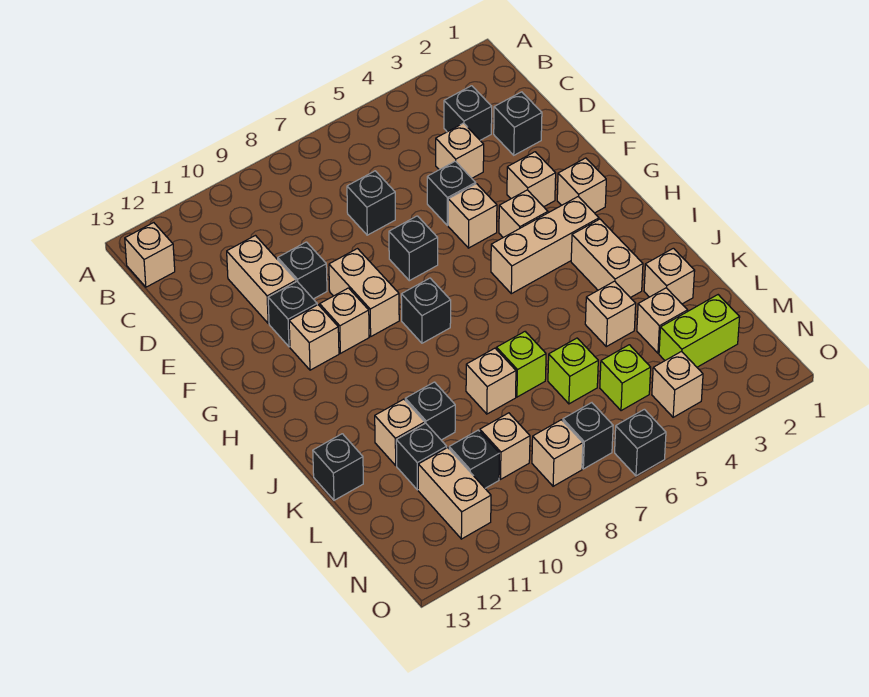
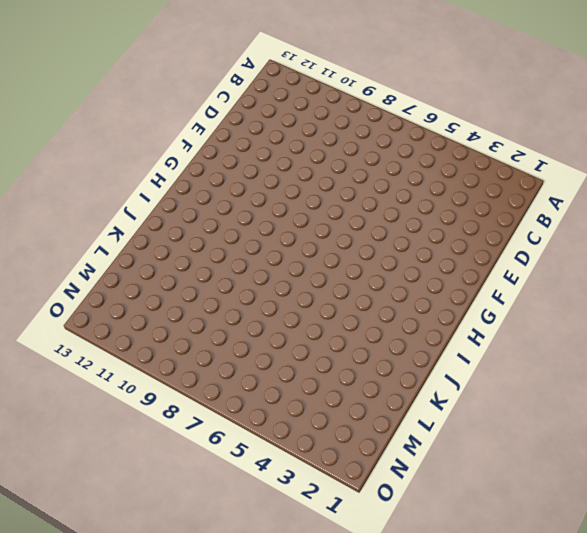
none -> tan brick B13 level 1
none -> black brick C3 level 1
none -> black brick D2 level 1
none -> tan brick D4 level 1

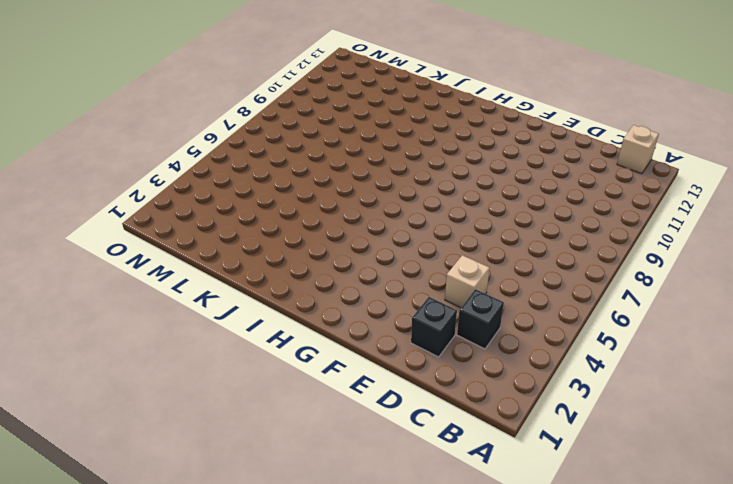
none -> black brick D7 level 1
none -> tan brick D11:E11 level 1
none -> black brick E5 level 1
none -> black brick E10 level 1

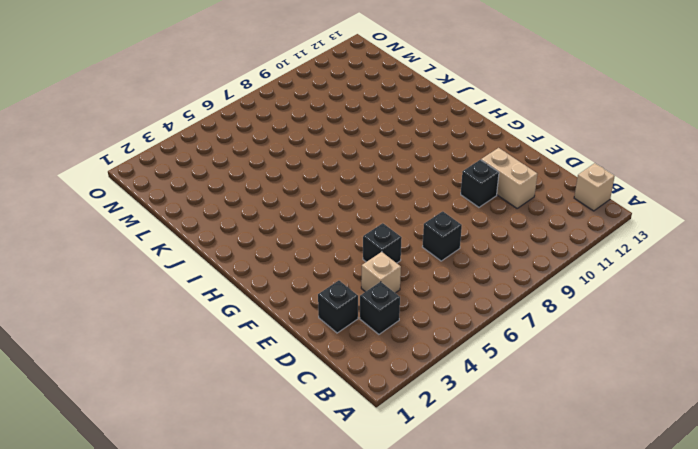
none -> tan brick F3 level 1
none -> tan brick F5 level 1
none -> black brick F7 level 1
none -> tan brick F9:G9 level 1

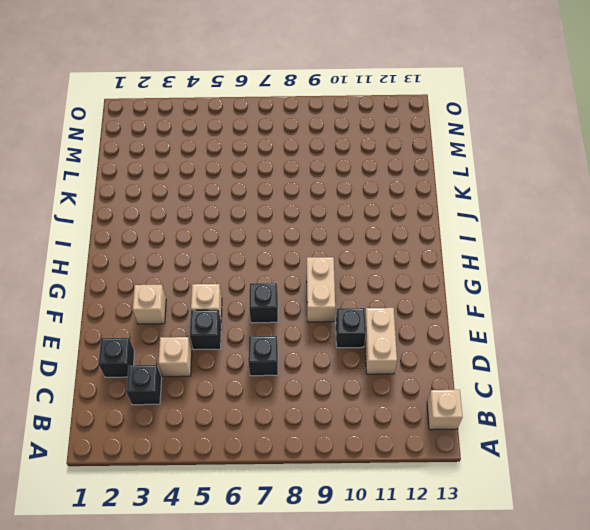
none -> black brick F11 level 1
none -> tan brick G2 level 1
none -> tan brick G4 level 1
none -> tan brick G10 level 1

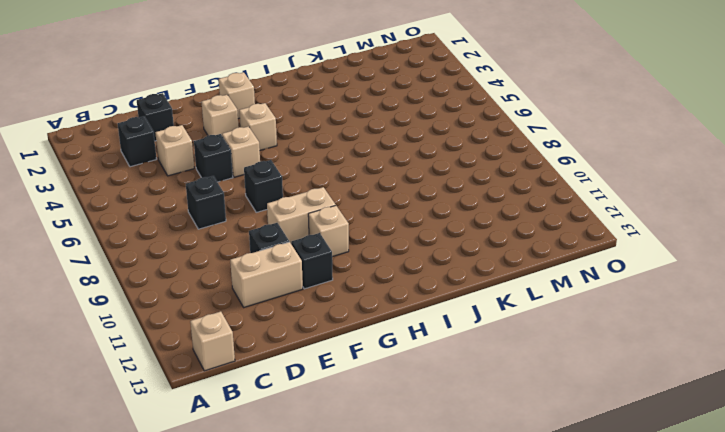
none -> tan brick G11 level 1
none -> tan brick H3:H5 level 1
none -> black brick H8 level 1
none -> tan brick I3:J3 level 1

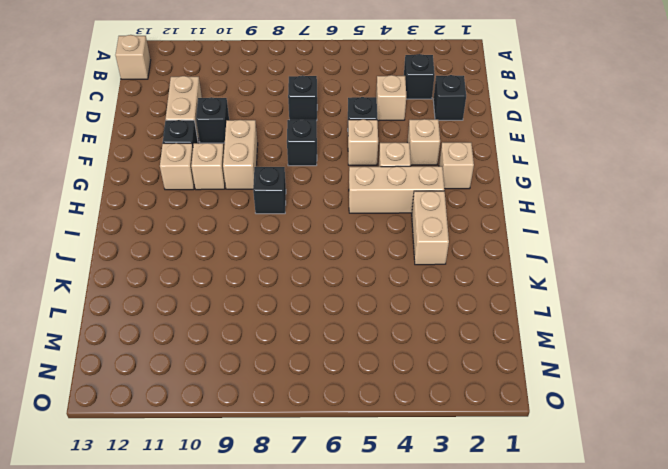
none -> tan brick K2 level 1
none -> tan brick K4 level 1
none -> lime brick K7 level 1
none -> tan brick K8 level 1

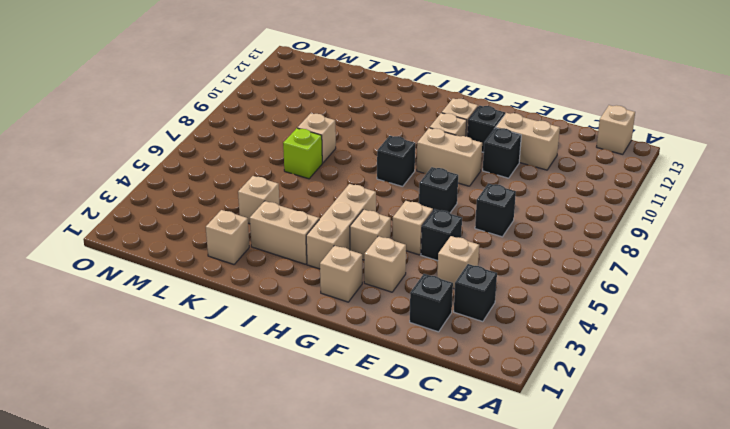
none -> black brick K10 level 1
none -> tan brick K11 level 1
none -> black brick K13 level 1
none -> tan brick L3 level 1

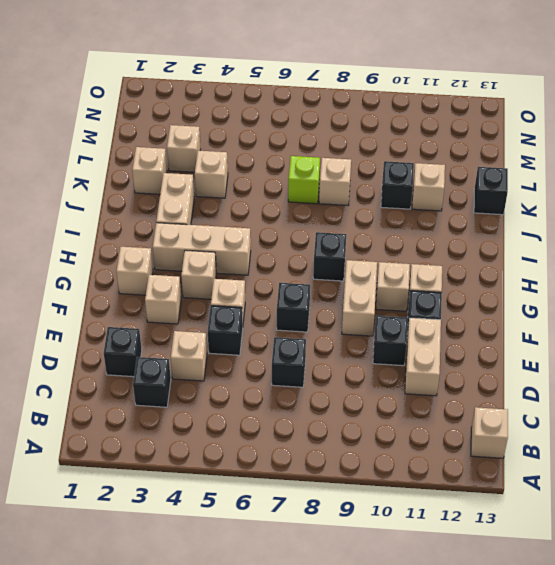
none -> lime brick L6 level 1
none -> black brick L11 level 1
none -> lime brick M2:M3 level 1
none -> lime brick M5 level 1

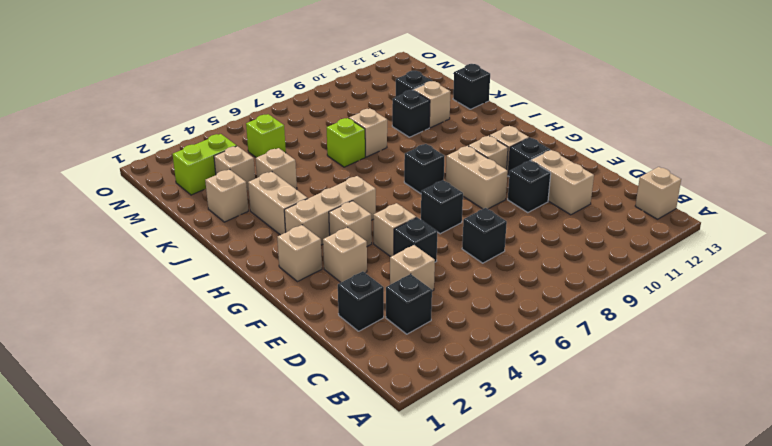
none -> lime brick L6 level 1
none -> tan brick M9 level 1
none -> black brick M10 level 1
none -> tan brick M11:N11 level 1

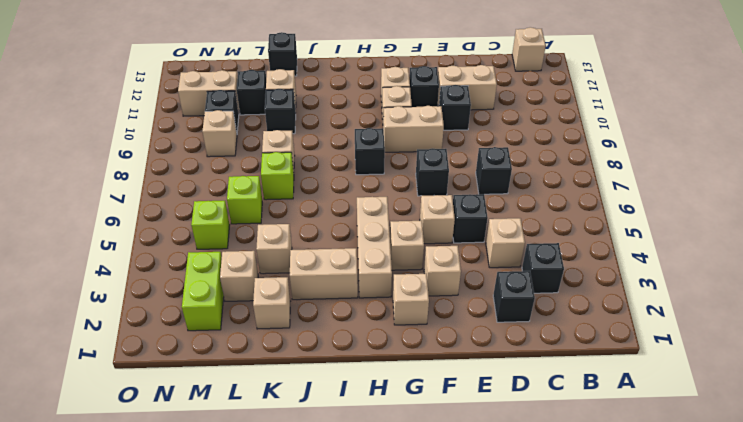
none -> tan brick N4 level 1
none -> black brick N7 level 1
none -> tan brick N8 level 1
none -> black brick O6 level 1

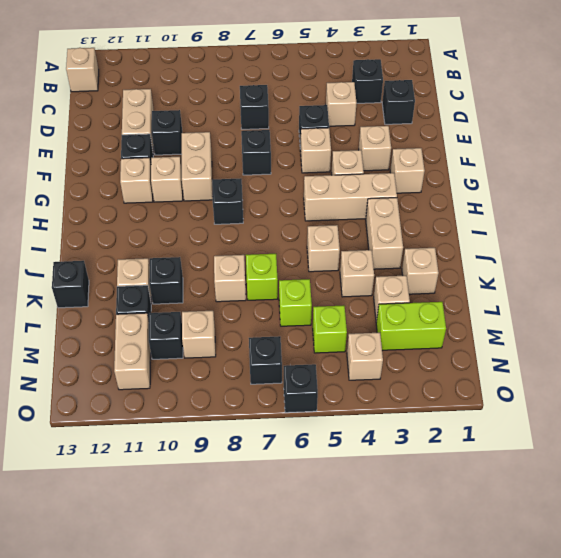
tan brick J5 level 1 -> tan brick N8 level 1

